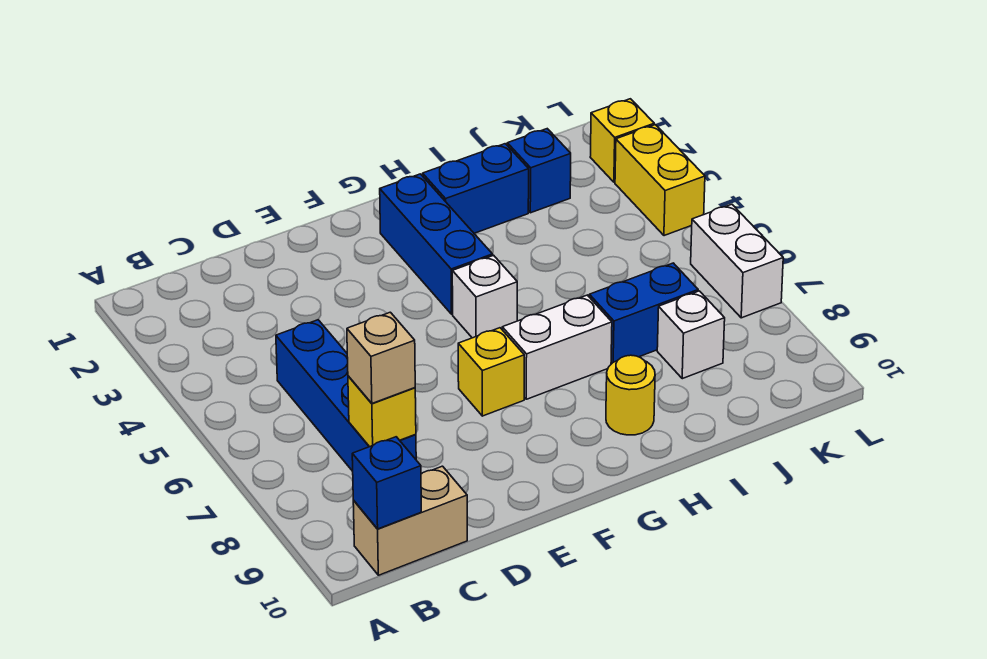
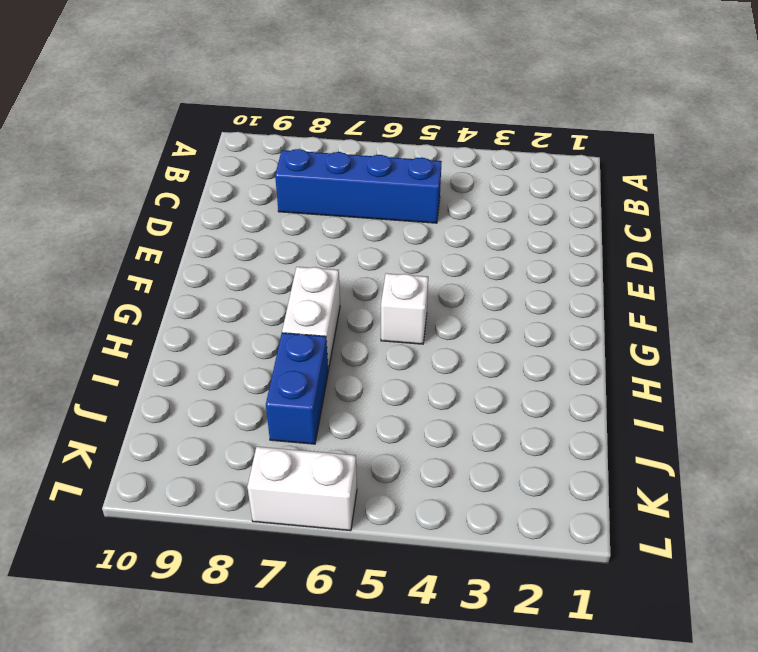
none -> tan brick B10:C10 level 1
none -> yellow brick F7 level 1
none -> blue brick G2:G4 level 1

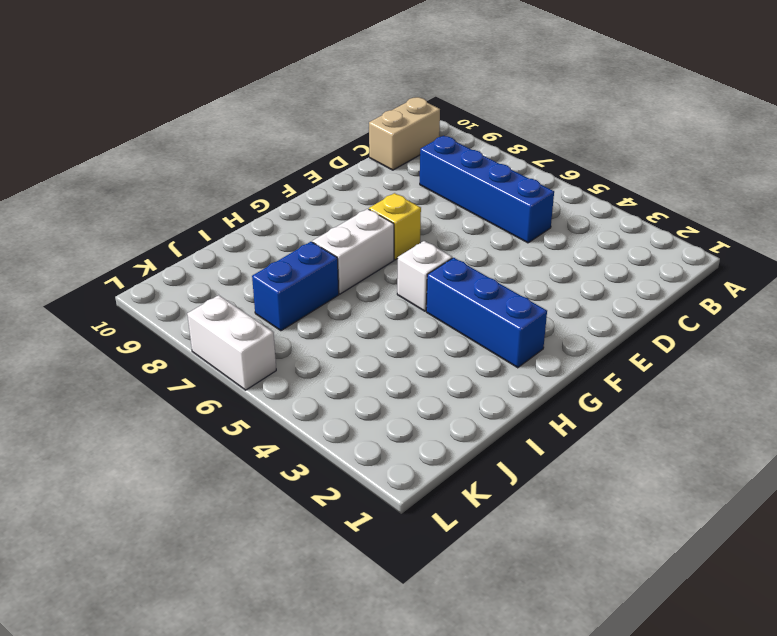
none -> blue brick H2:I2 level 1
none -> yellow round brick H9 level 1
none -> blue brick J2 level 1

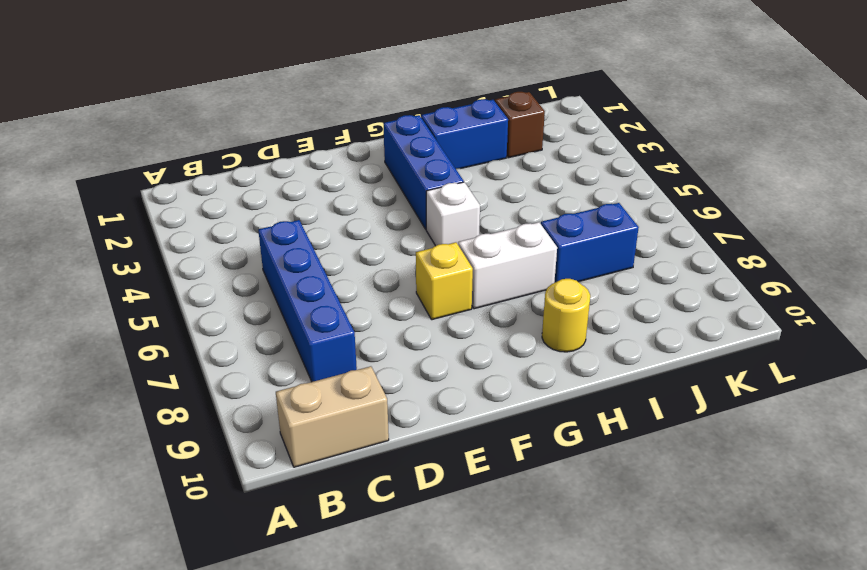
brown brick J2 level 1 -> blue brick J2 level 1
none -> white brick J8 level 1
none -> yellow brick L2 level 1
none -> yellow brick L3:L4 level 1

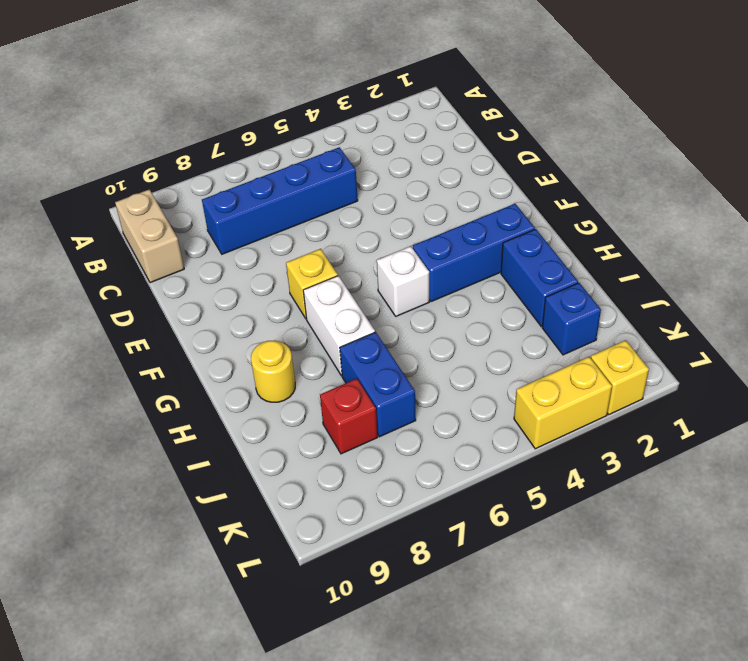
red brick J8 level 1 -> white brick J8 level 1
none -> white brick L6:L7 level 1
none -> blue brick B10 level 2
none -> yellow brick C8 level 2

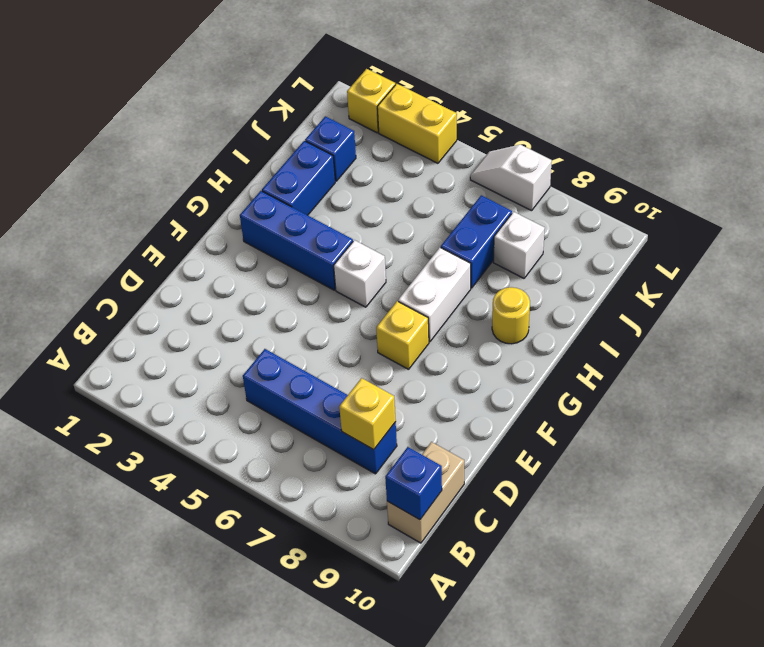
white slope L6:L7 level 1 top 7 -> white brick L6:L7 level 1
none -> tan brick C8 level 3

